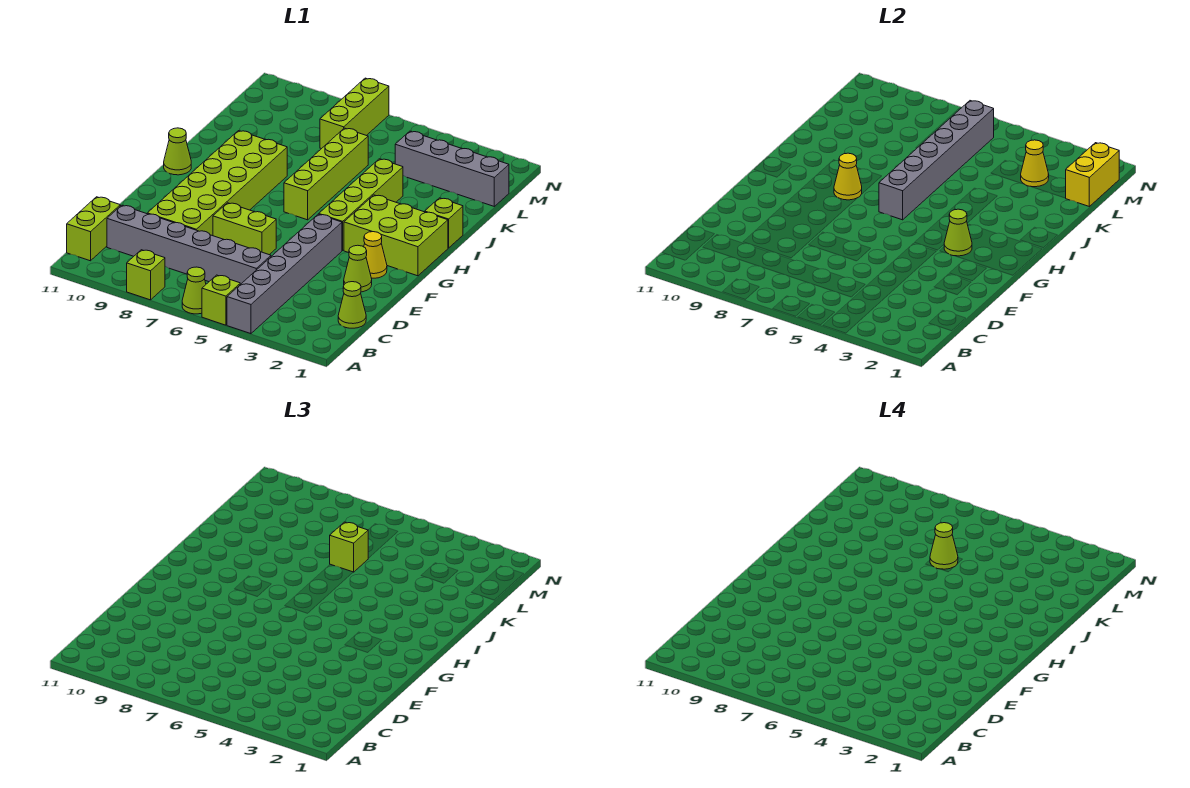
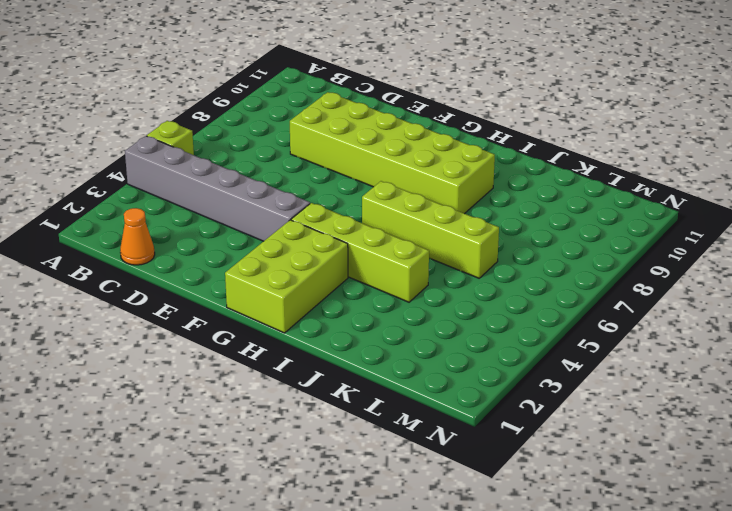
orange cone C1 level 1 -> lime cone C1 level 1
none -> lime cone A6 level 1
none -> lime brick A8 level 1
none -> lime brick B11:C11 level 1

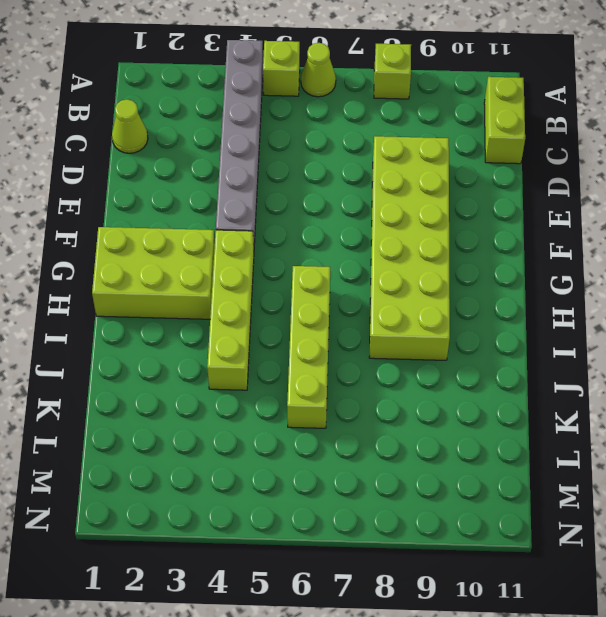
none -> grey brick C5:C10 level 1
none -> lime cone E2 level 1
none -> lime brick E6:E7 level 1

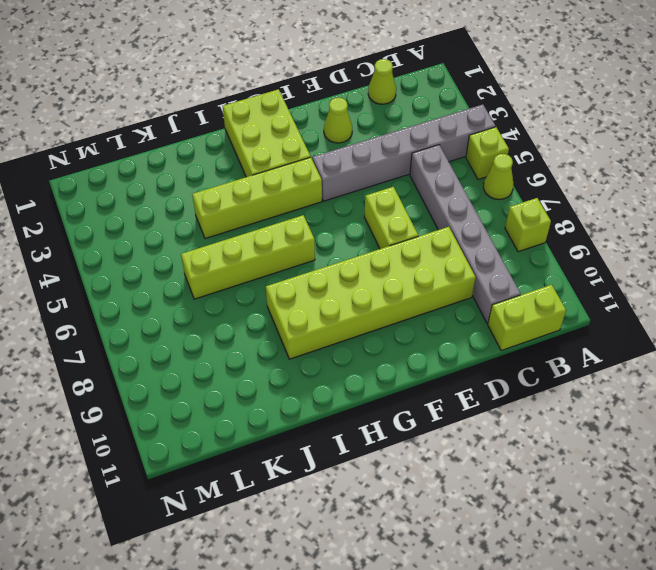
none -> yellow cone F2 level 1
none -> lime cone H11 level 1
none -> lime brick I1 level 1

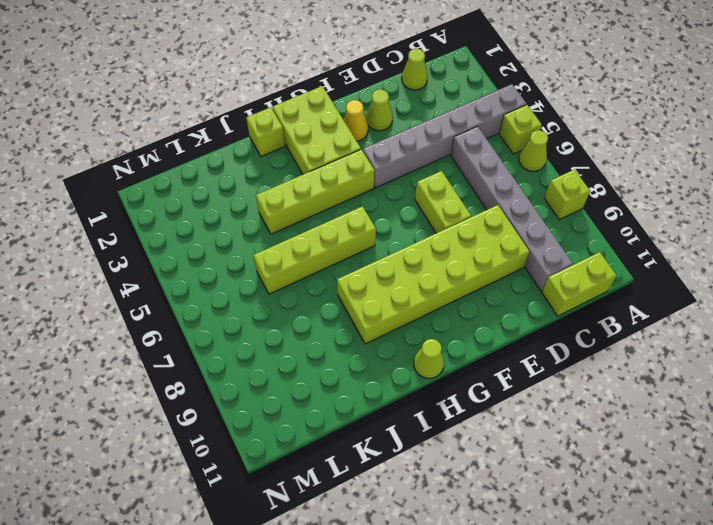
none -> grey brick L1:L4 level 1
none -> lime brick L7:N7 level 1
none -> lime cone G3 level 2

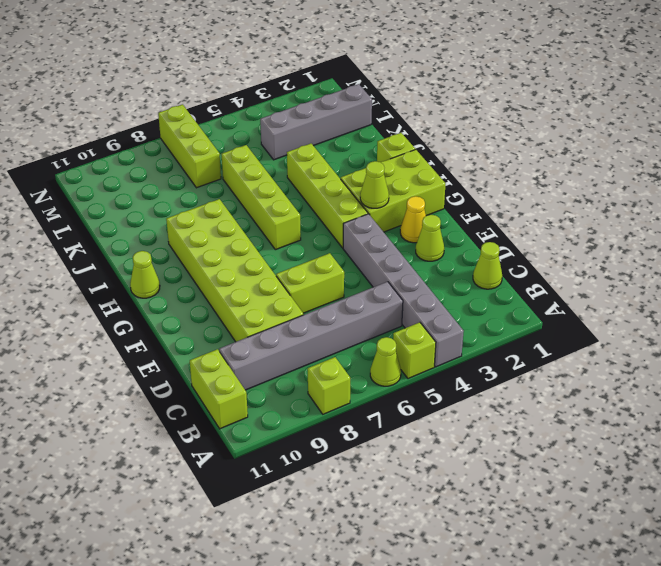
none -> grey brick H6:M6 level 2
none -> yellow cone H8 level 2
none -> yellow brick L1:M1 level 2

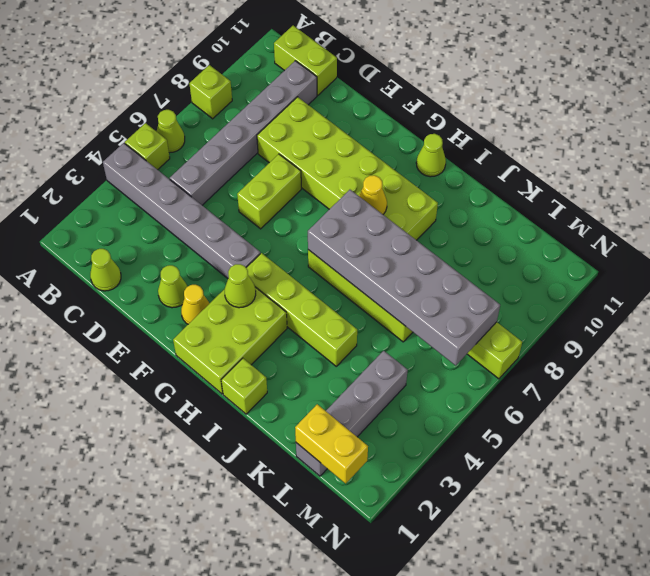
grey brick H6:M7 level 2 -> grey brick H6:M6 level 2
none -> yellow cone L3 level 2
none -> lime brick K6 level 3
none -> lime cone K6 level 4

